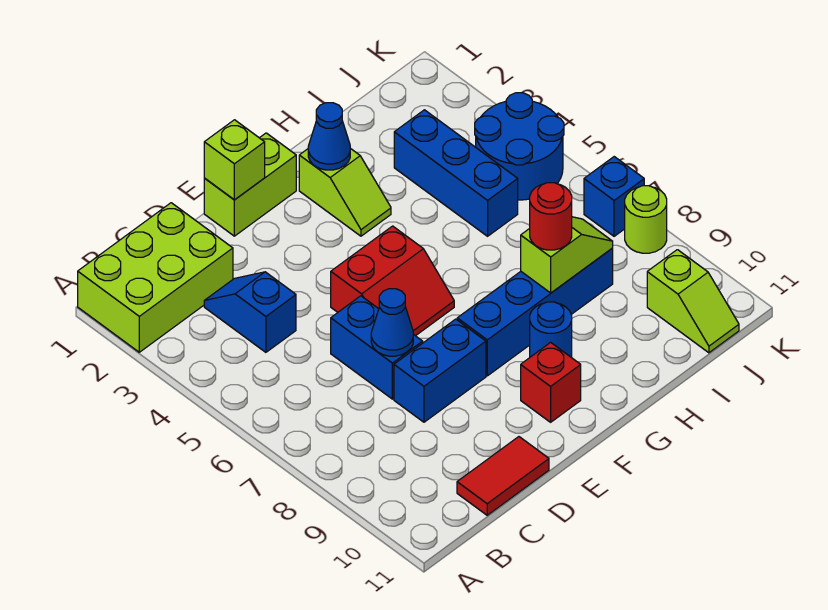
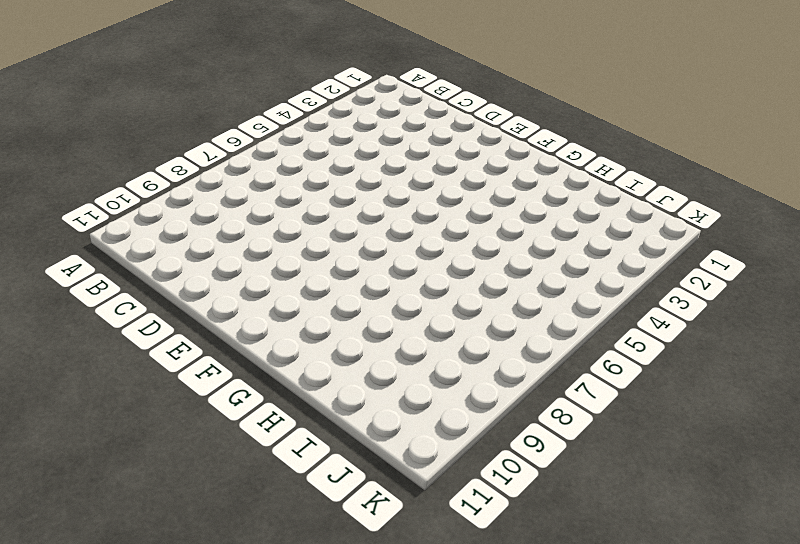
none -> lime brick A1:C2 level 1
none -> blue slope C3:C4 level 1 top 4
none -> red tile C11:D11 level 1

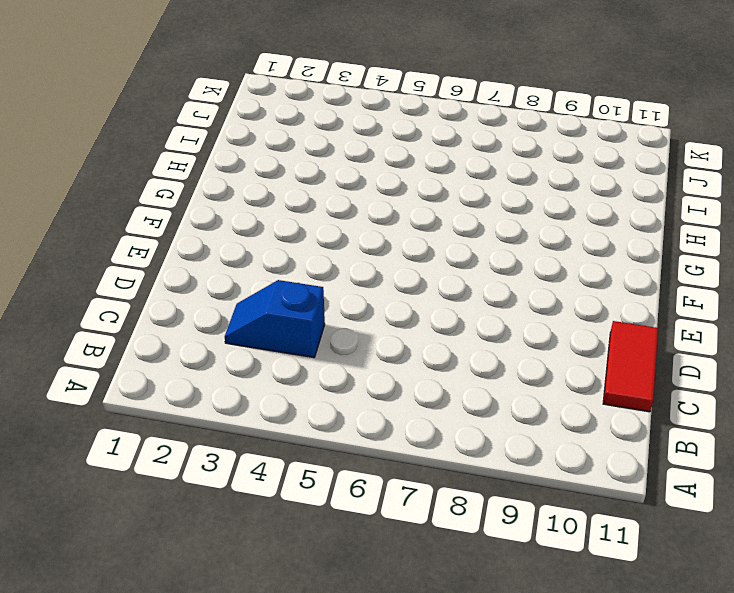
none -> lime brick A1:C2 level 1
none -> blue brick D6:D7 level 1
none -> blue brick D8:E8 level 1

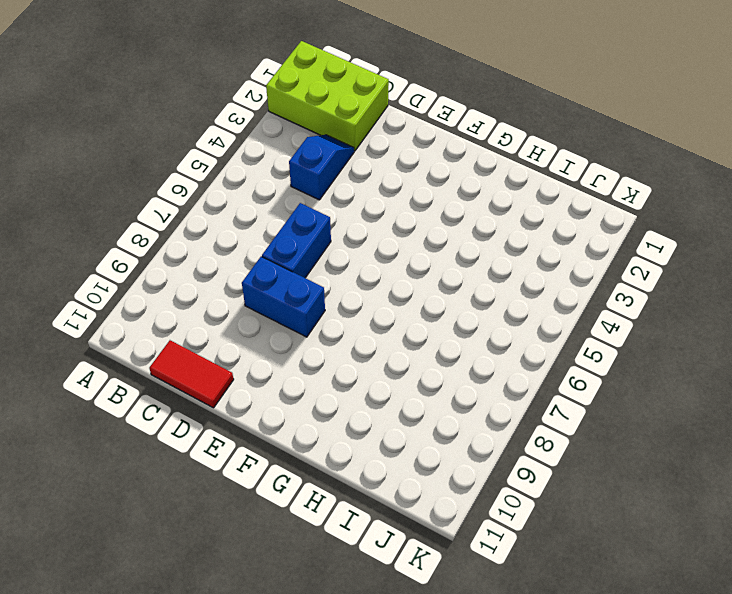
none -> lime brick E1:F1 level 1
none -> red slope E5:F6 level 1 top 5
none -> blue brick F8:I8 level 1

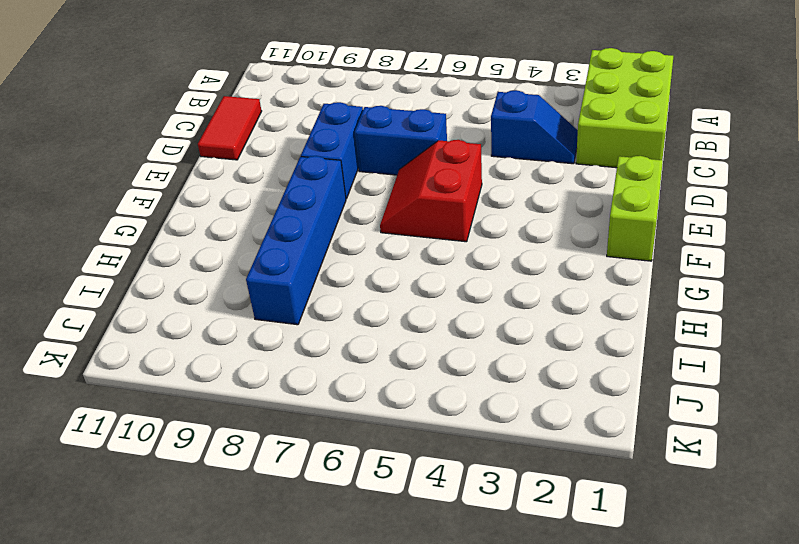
none -> red brick F10 level 1
none -> lime slope G2:G3 level 1 top 2
none -> blue round brick G9 level 1

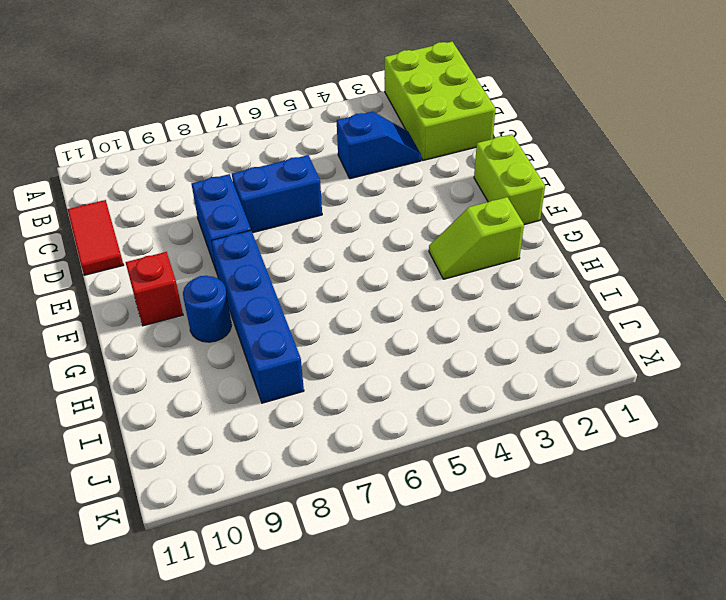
none -> red slope E5:F6 level 1 top 5
none -> blue brick I3:I5 level 1
none -> blue round brick J4:K5 level 1

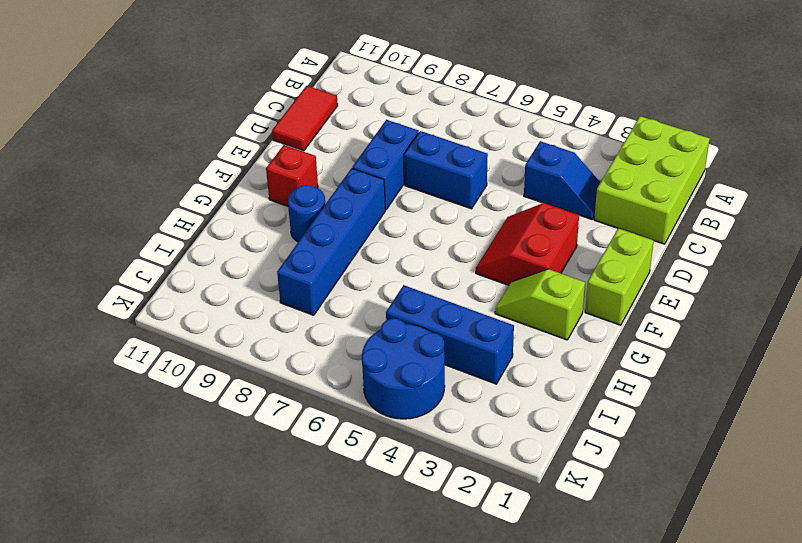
red slope E3:F4 level 1 top 3 -> red slope E5:F6 level 1 top 5
none -> lime slope J10:J11 level 1 top 10
none -> blue brick K7 level 1
none -> lime round brick K8 level 1

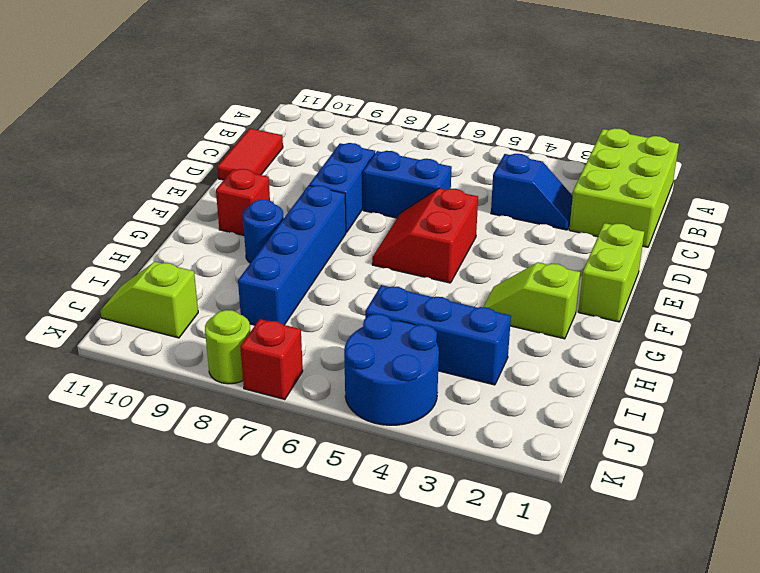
red brick K7 level 1 -> blue brick K7 level 1
none -> blue cone D7 level 2
none -> lime brick E1 level 2
none -> blue cone G2 level 2

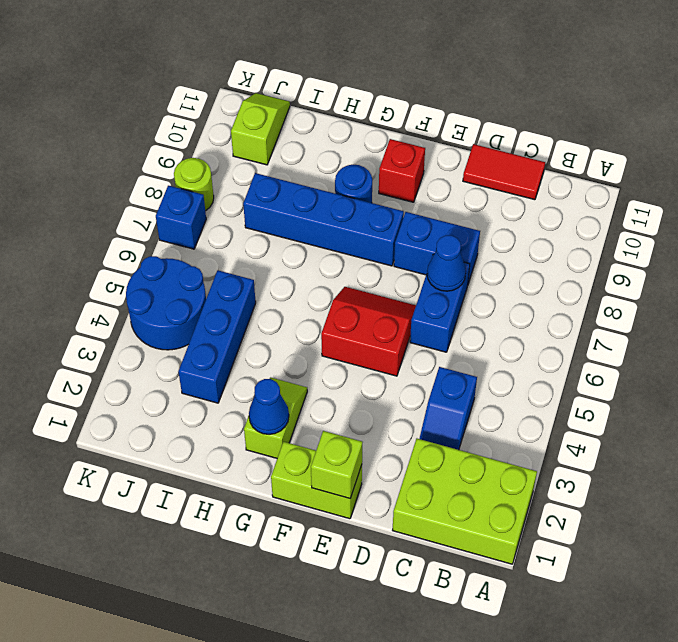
none -> lime slope H8:I8 level 2 top H
none -> red round brick H8 level 3

